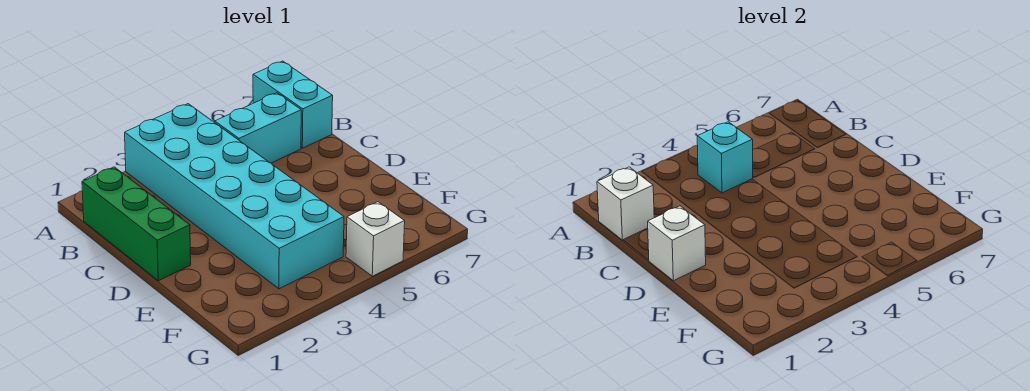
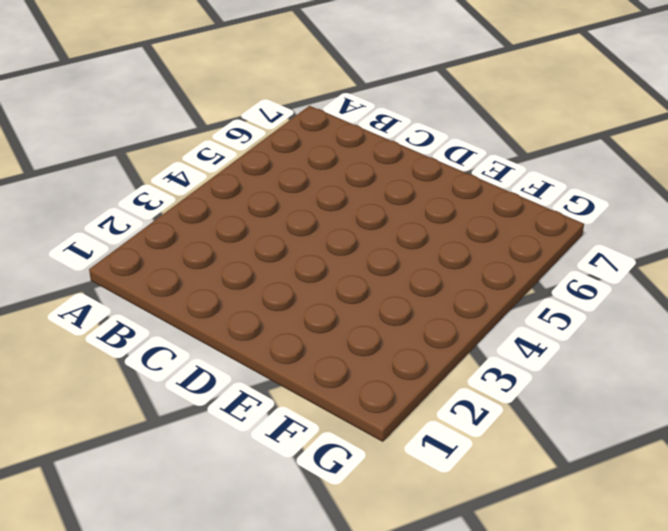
none -> cyan brick A3:F4 level 1
none -> cyan brick A7:B7 level 1

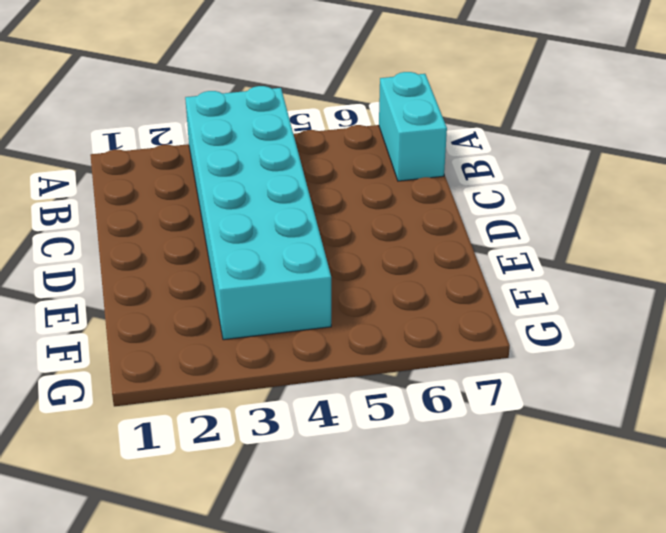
none -> green brick B1:D1 level 1
none -> cyan brick B5:B6 level 1

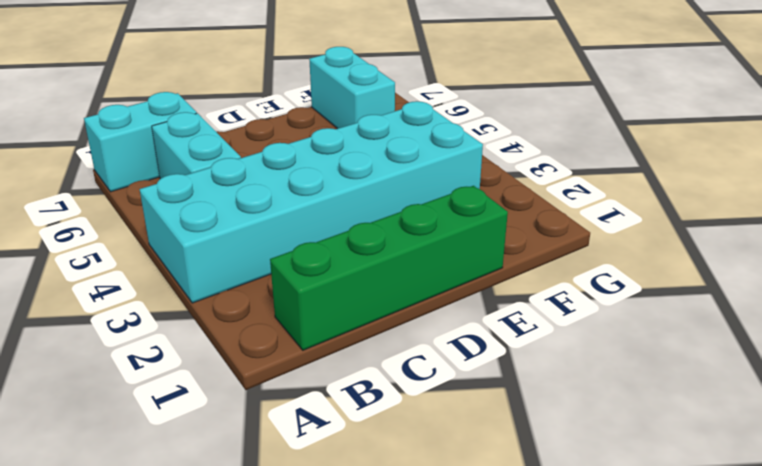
green brick B1:E1 level 1 -> green brick B1:D1 level 1
cyan brick F6:F7 level 1 -> none
none -> white brick G5 level 1
none -> white brick B1 level 2

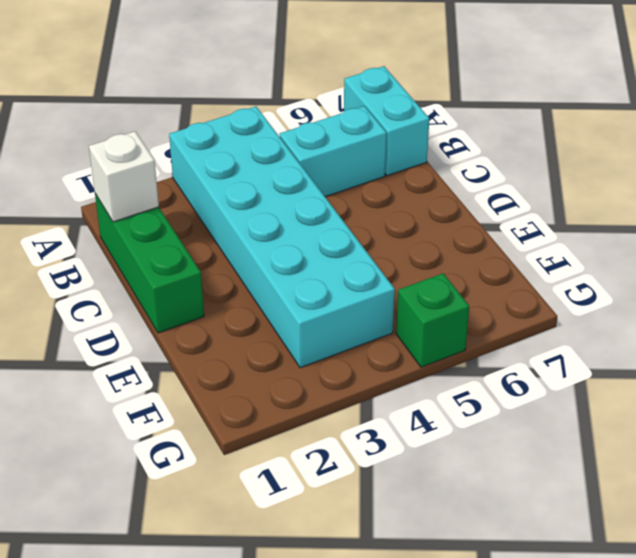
green brick G5 level 1 -> white brick G5 level 1
none -> cyan brick B4 level 2
none -> white brick D1 level 2

